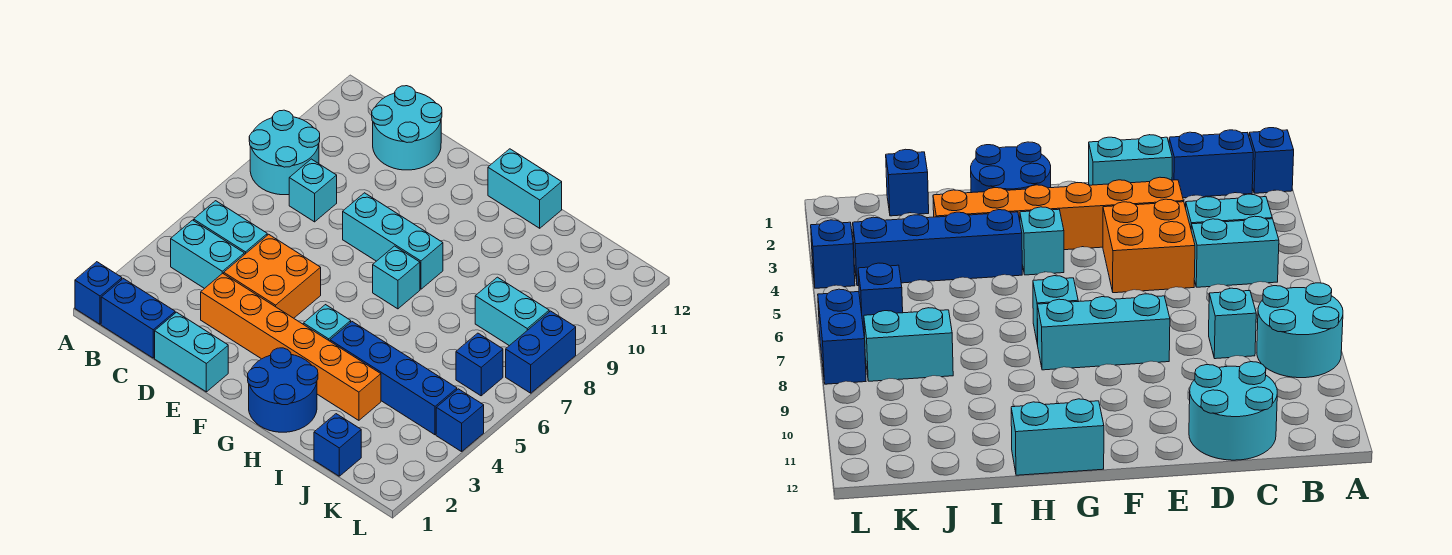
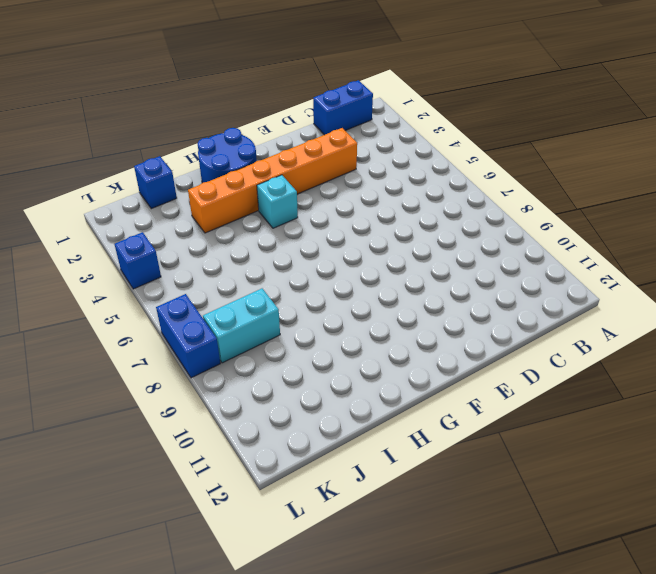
none -> blue brick A1 level 1
none -> cyan round brick A8:B9 level 1
none -> cyan brick B4:C4 level 1

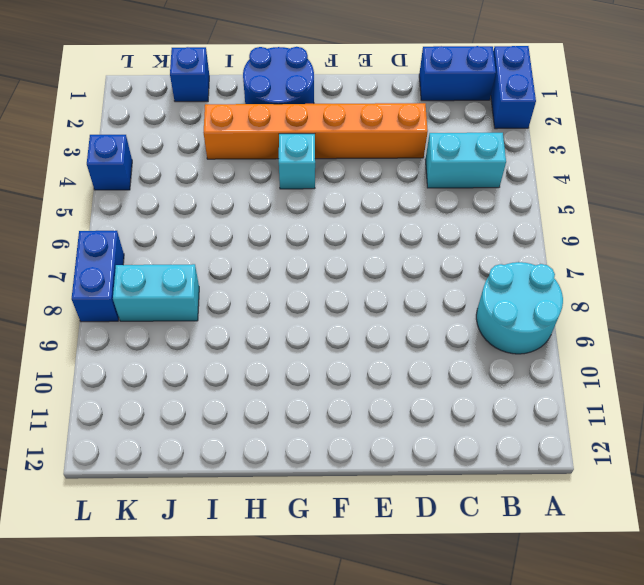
blue brick A1:A2 level 1 -> blue brick A1 level 1
none -> cyan brick B5:C5 level 1
none -> cyan brick C8 level 1
none -> cyan round brick C11:D12 level 1

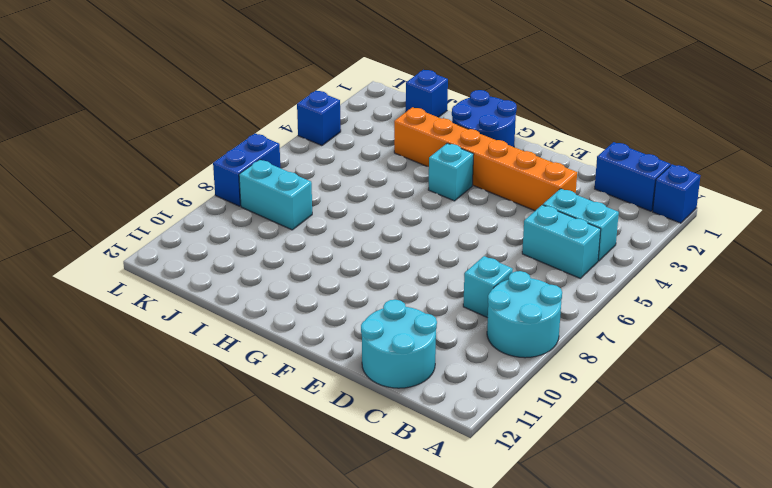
none -> cyan brick D1:E1 level 1
none -> orange brick D4:E5 level 1
none -> cyan brick E8:G8 level 1

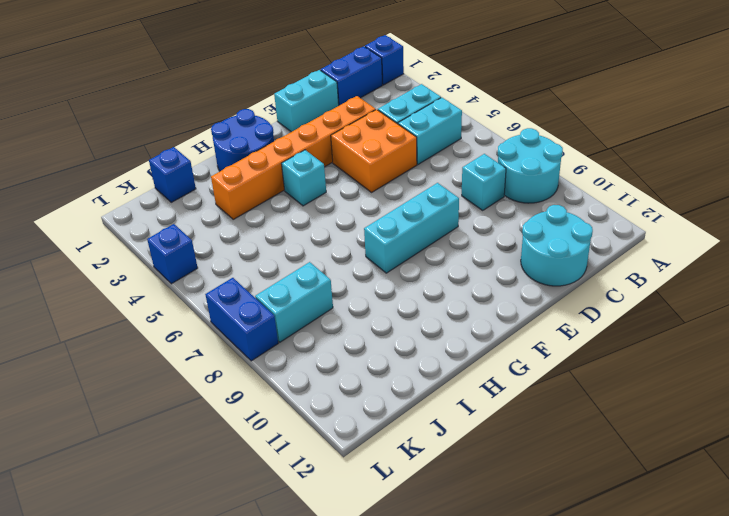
none -> cyan brick G7 level 1
none -> cyan brick G12:H12 level 1
none -> blue brick H4:K4 level 1

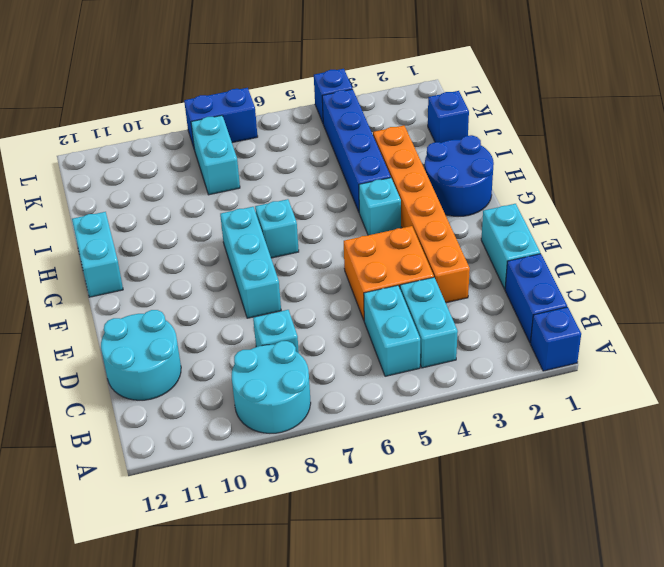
none -> blue brick K6 level 1

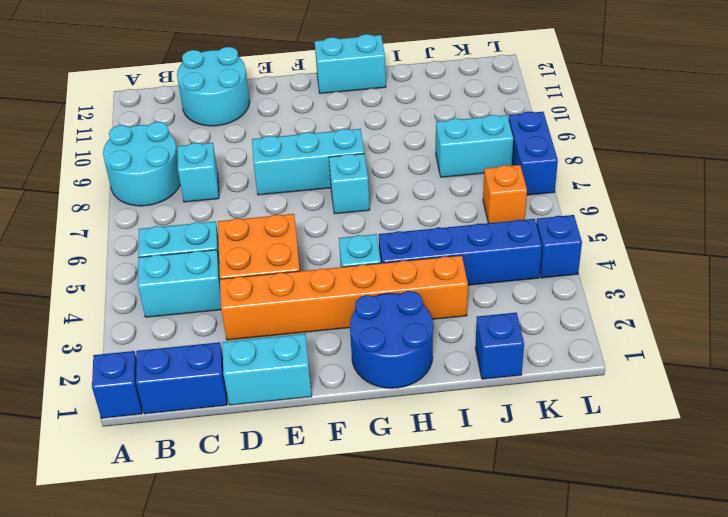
orange brick K6 level 1 -> blue brick K6 level 1

